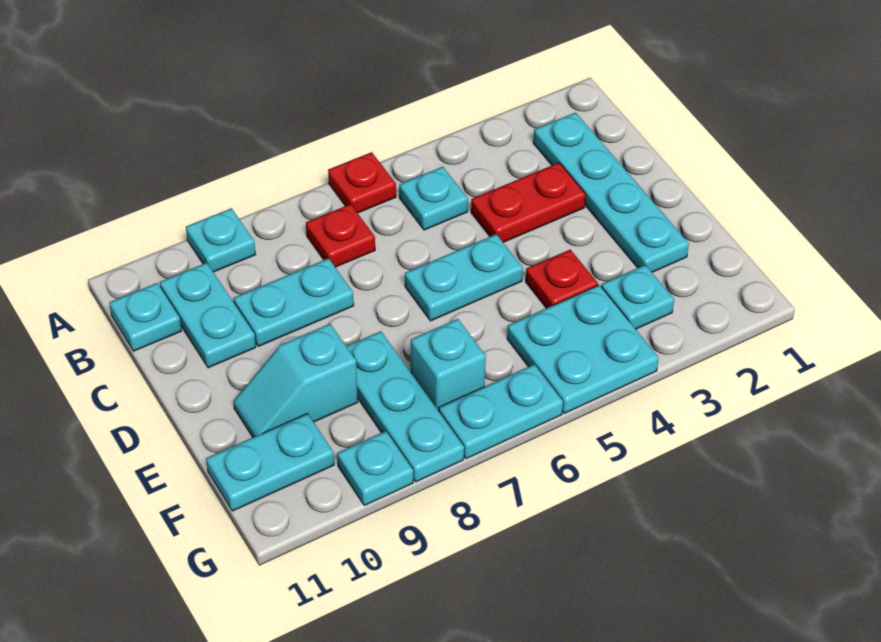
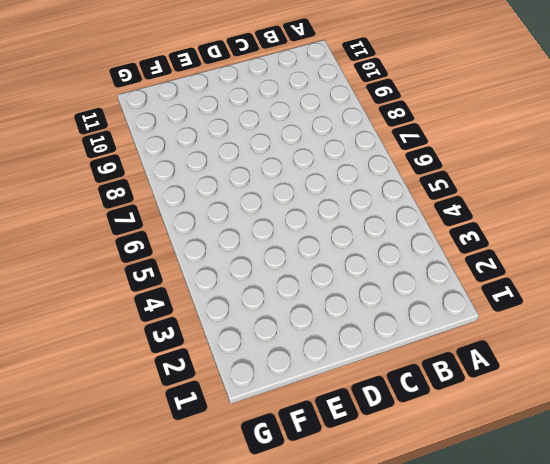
none -> red plate A6 level 1
none -> cyan plate A9 level 1
none -> cyan plate B2:E2 level 1

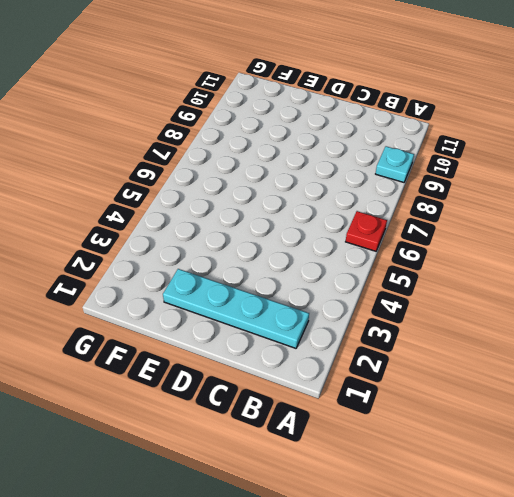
none -> cyan plate B5 level 1
none -> red plate B7 level 1
none -> cyan plate B10:C10 level 1

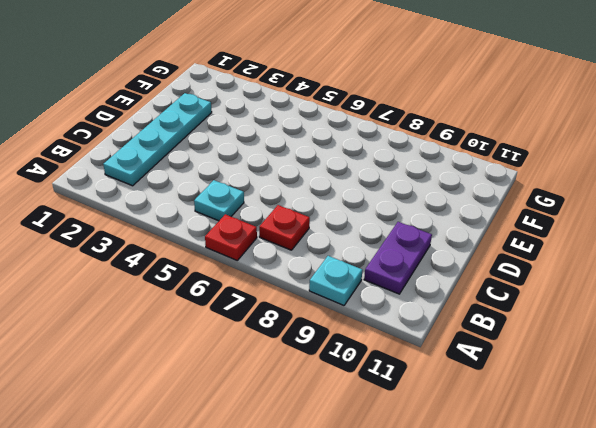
purple plate B10:C10 level 1 -> cyan plate B10:C10 level 1
none -> cyan plate B11 level 1
none -> red plate C3:C4 level 1
none -> cyan plate C8:C9 level 1

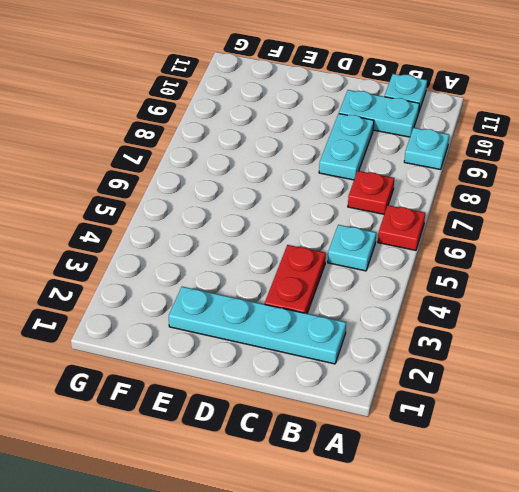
none -> cyan plate D5:D6 level 1
none -> red plate E4 level 1
none -> cyan plate E8:G8 level 1

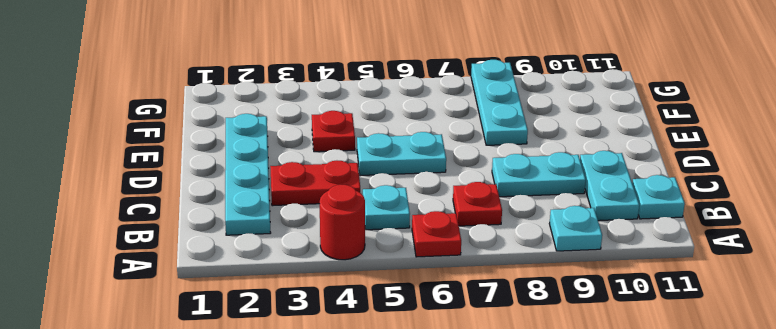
red round brick A4 level 1 -> none
none -> cyan slope E9:E10 level 1 top 9
none -> cyan plate F3 level 1
none -> cyan plate F4:G5 level 1

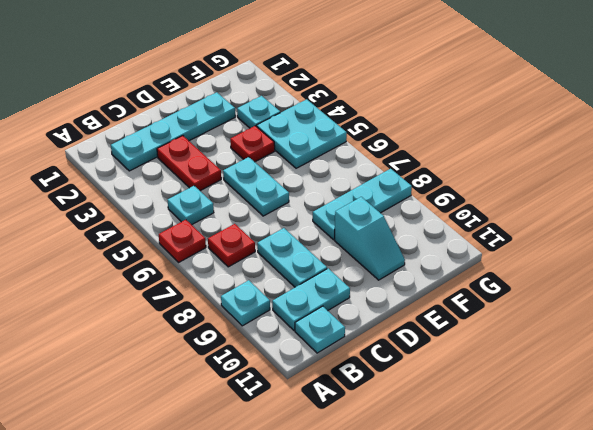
none -> cyan brick F7 level 1
none -> cyan plate F10:F11 level 1
none -> cyan plate G6:G7 level 1

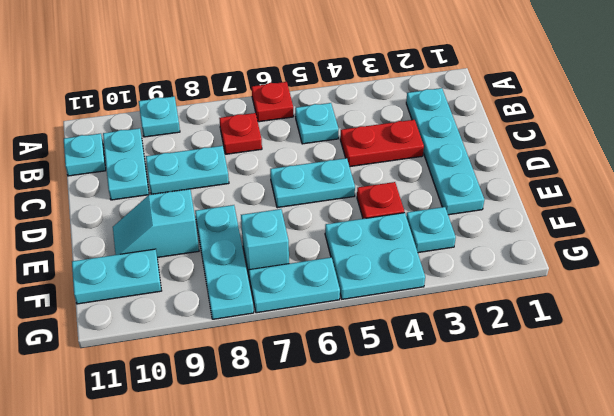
none -> cyan plate G9 level 1

